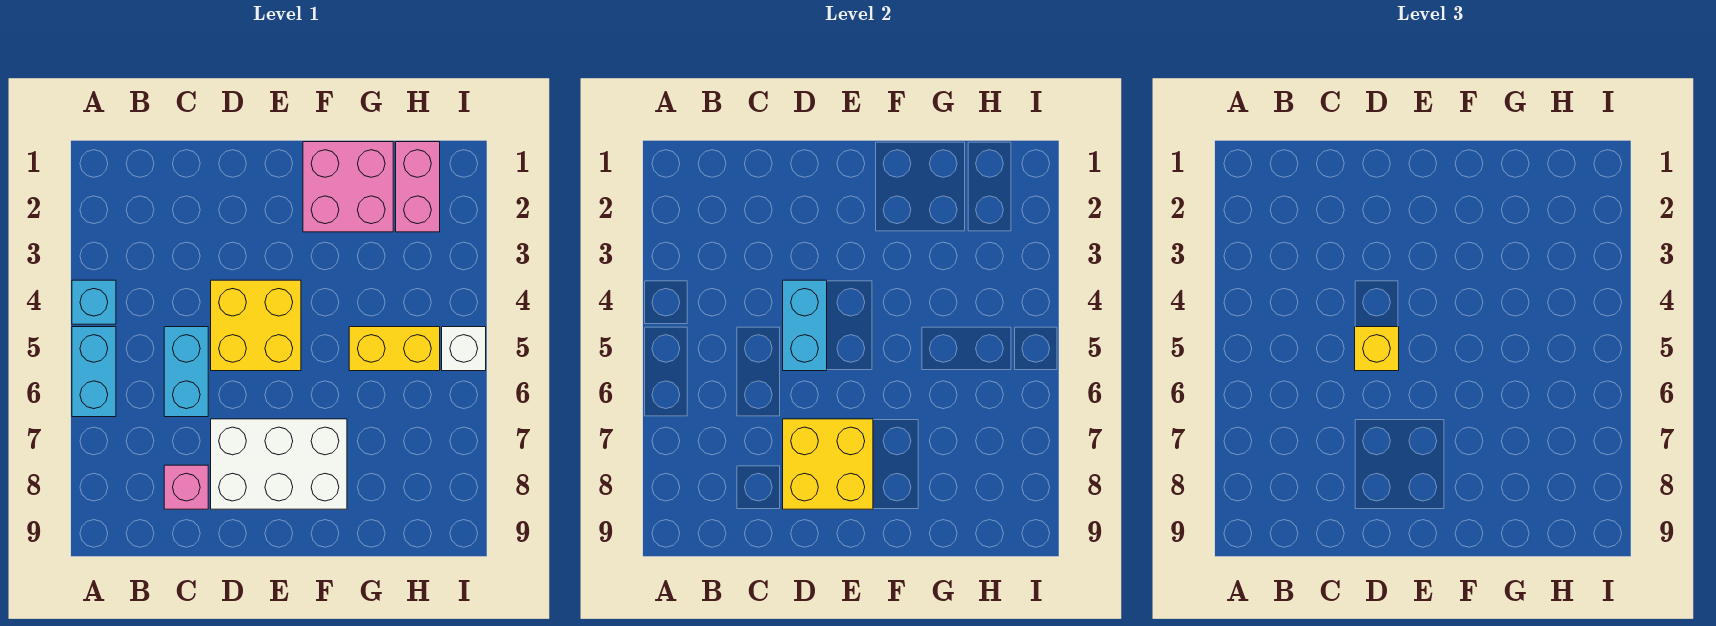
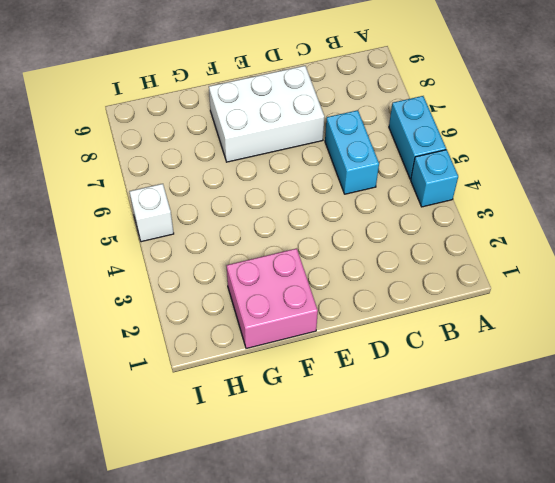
none -> pink brick C8 level 1
none -> yellow brick D4:E5 level 1
none -> yellow brick G5:H5 level 1

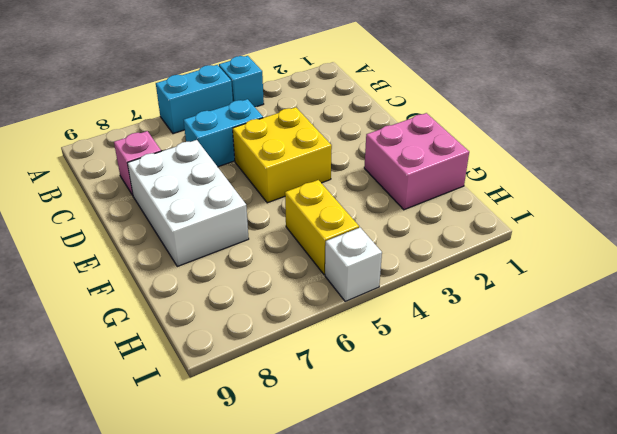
none -> pink brick H1:H2 level 1
none -> cyan brick D4:D5 level 2
none -> yellow brick D7:E8 level 2

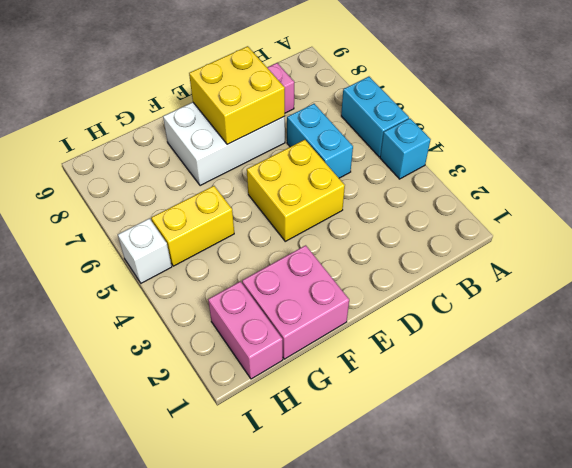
none -> cyan brick D4:D5 level 2
none -> yellow brick D5 level 3

